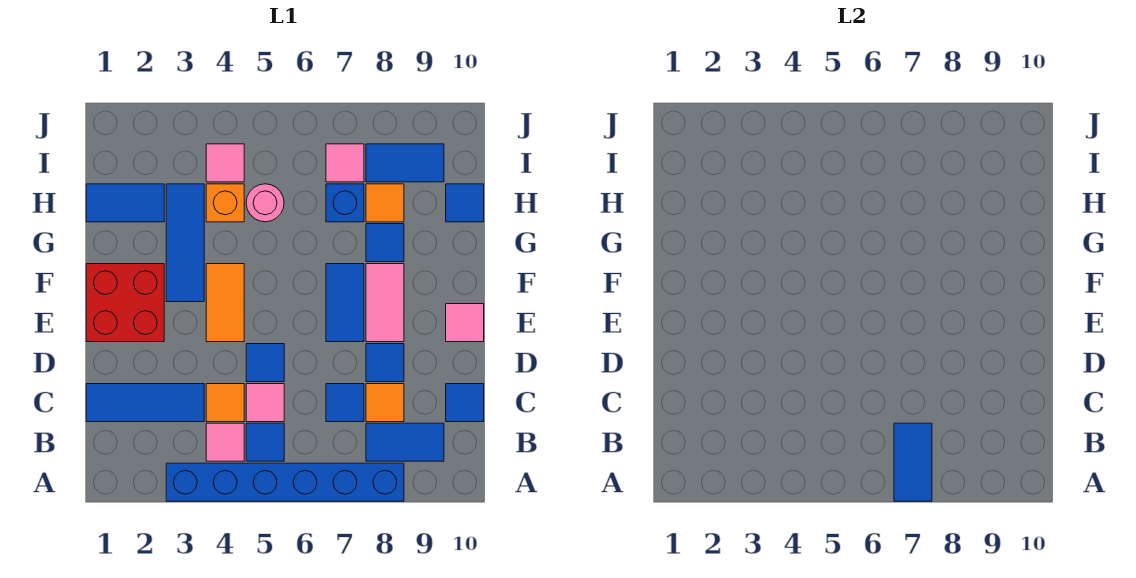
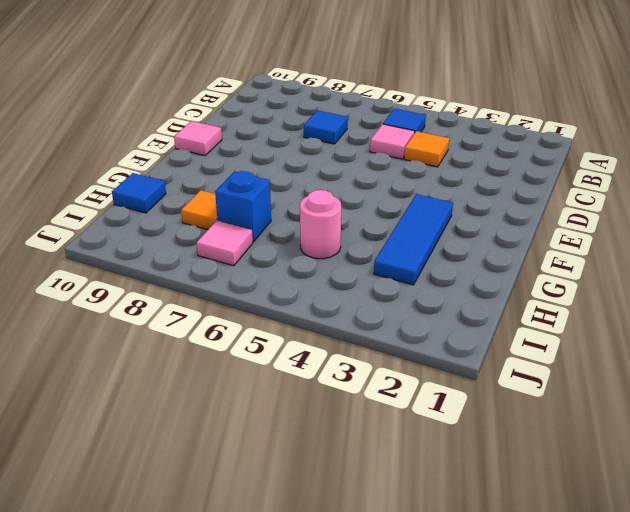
none -> blue brick A3:A8 level 1
none -> pink tile B4 level 1
none -> blue tile B8:B9 level 1

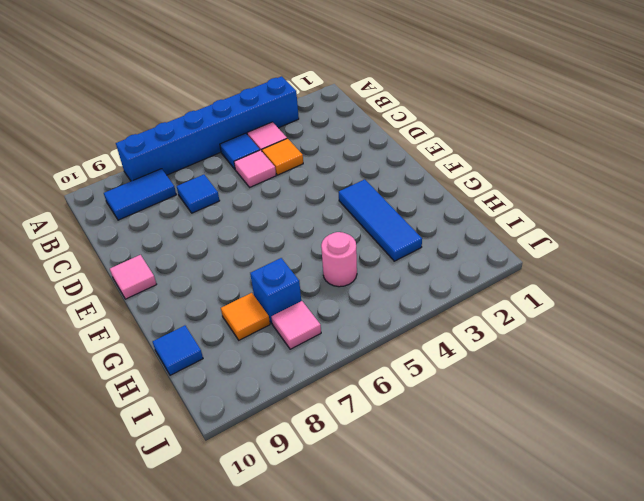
none -> blue tile C1:C3 level 1
none -> orange tile C8 level 1
none -> blue tile C10 level 1

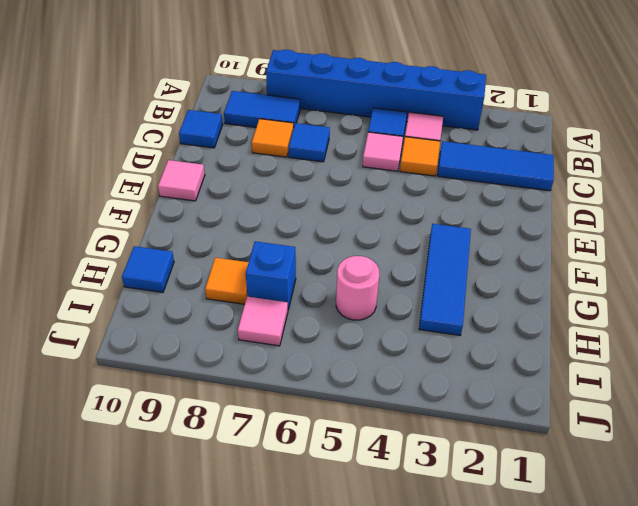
none -> blue tile D5 level 1
none -> blue tile D8 level 1
none -> red brick E1:F2 level 1

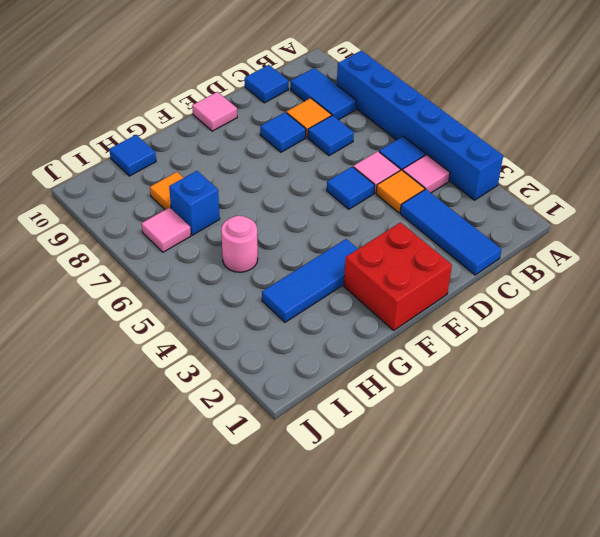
none -> orange tile E4:F4 level 1
none -> blue tile E7:F7 level 1
none -> pink tile E8:F8 level 1

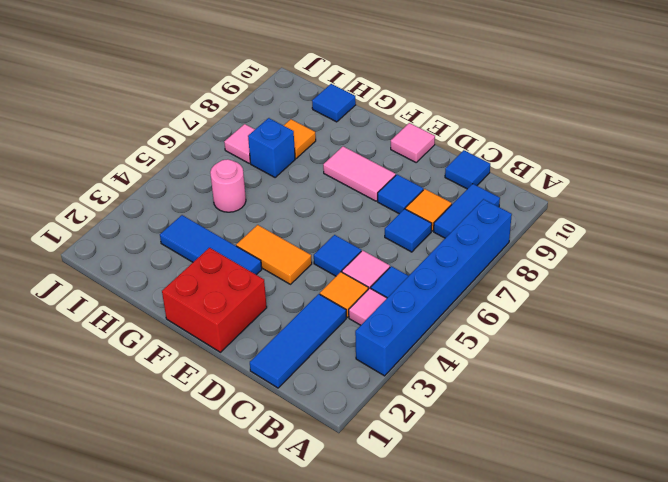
none -> blue tile E7:F7 level 1
none -> blue tile G8 level 1
none -> blue tile H1:H2 level 1

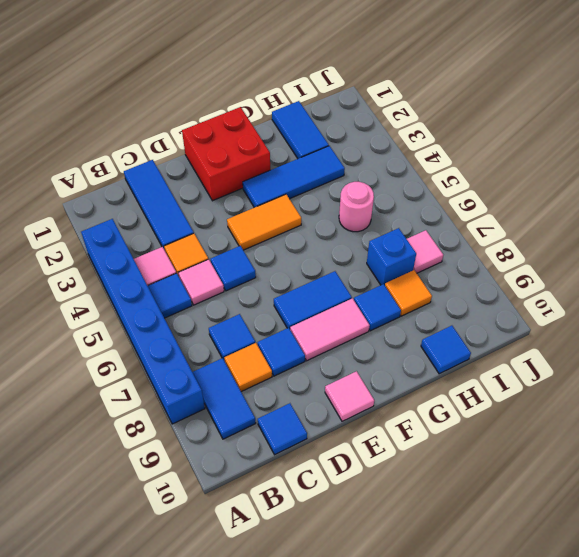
none -> orange brick H4 level 1
none -> pink tile I4 level 1
none -> blue tile I8:I9 level 1

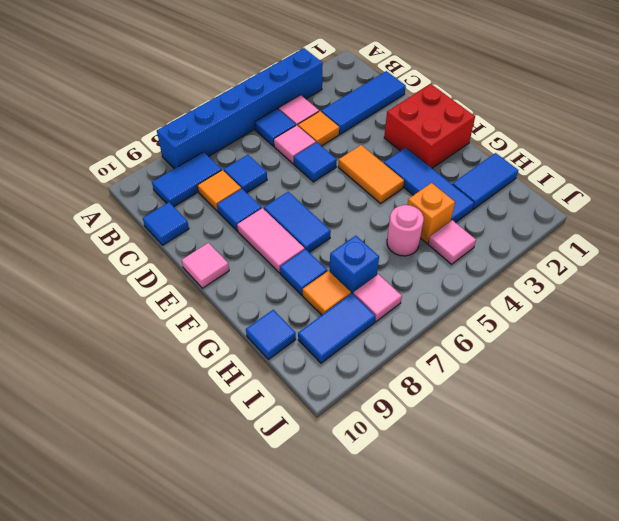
none -> blue tile A7:B7 level 2

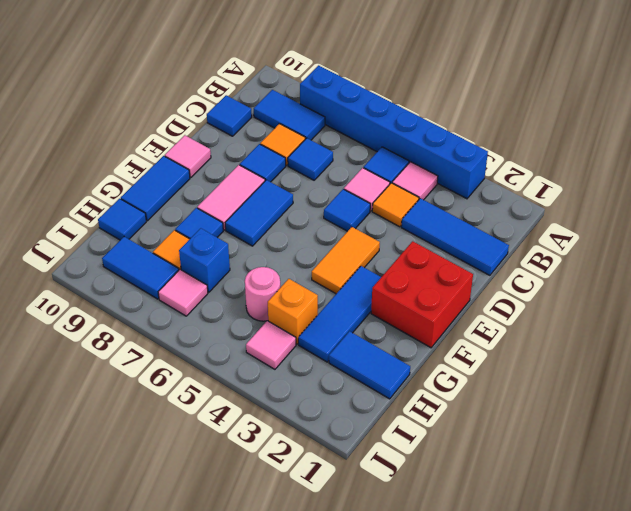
blue tile F10:G10 level 1 -> blue tile A7:B7 level 2

